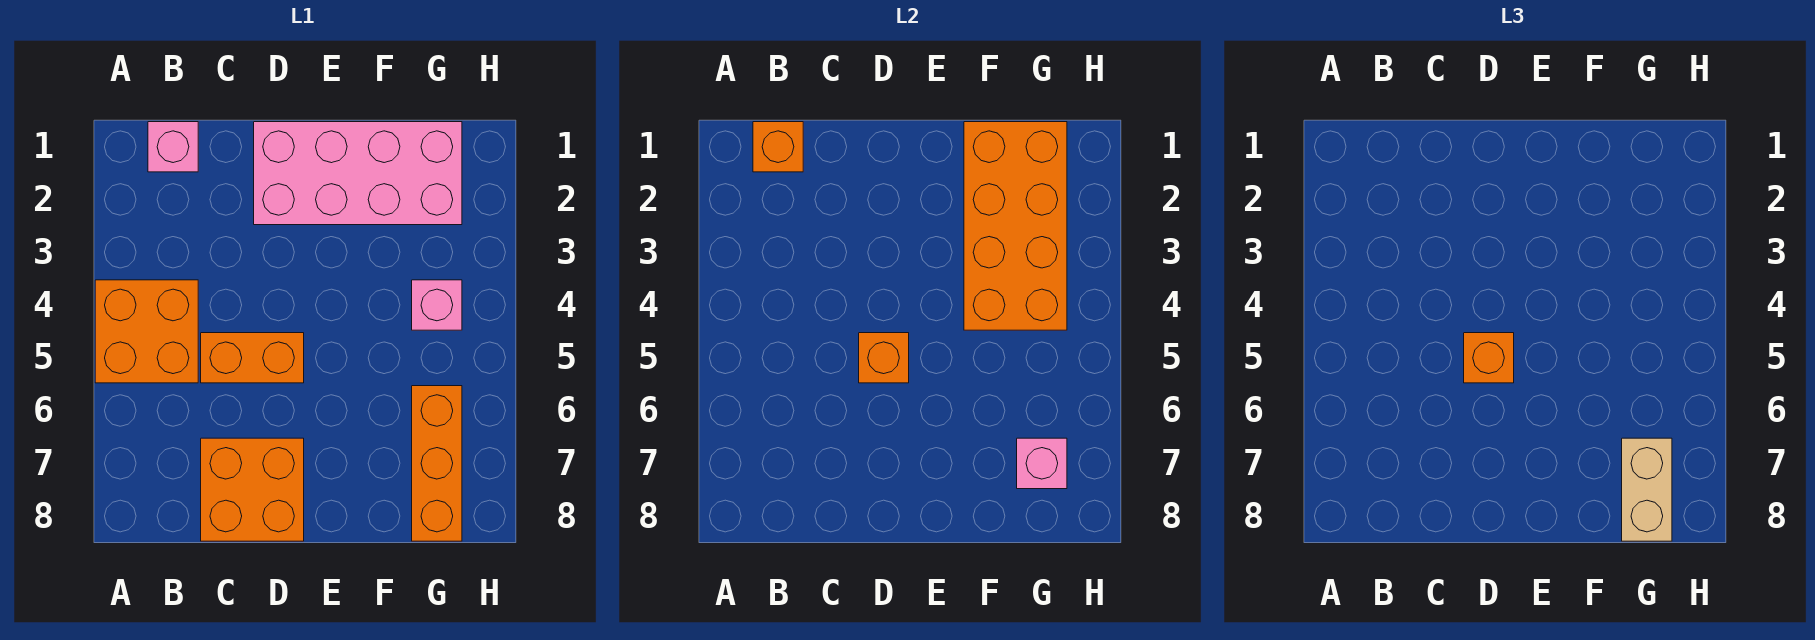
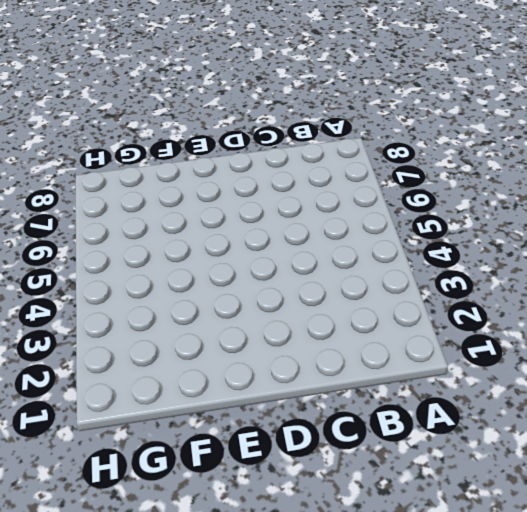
none -> orange brick A4:B5 level 1
none -> pink brick B1 level 1
none -> orange brick C5:D5 level 1

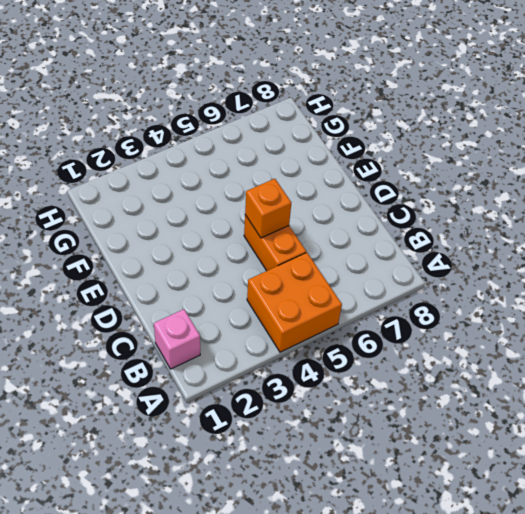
none -> orange brick C7:D8 level 1
none -> pink brick D1:G2 level 1
none -> pink brick G4 level 1

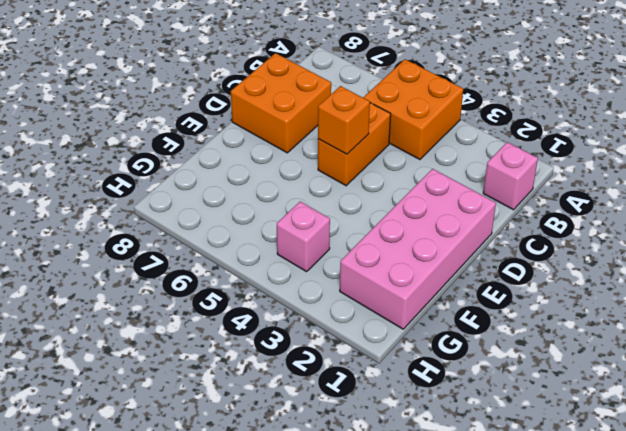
none -> orange brick G6:G8 level 1
none -> orange brick B1 level 2
none -> orange brick F1:G4 level 2

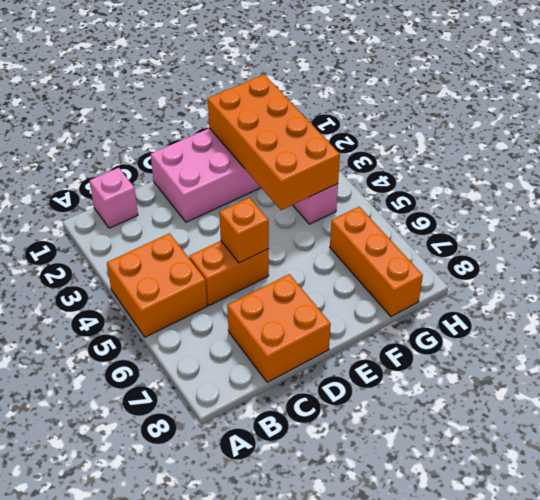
none -> orange brick B1 level 2
none -> pink brick G7 level 2
none -> orange brick D5 level 3

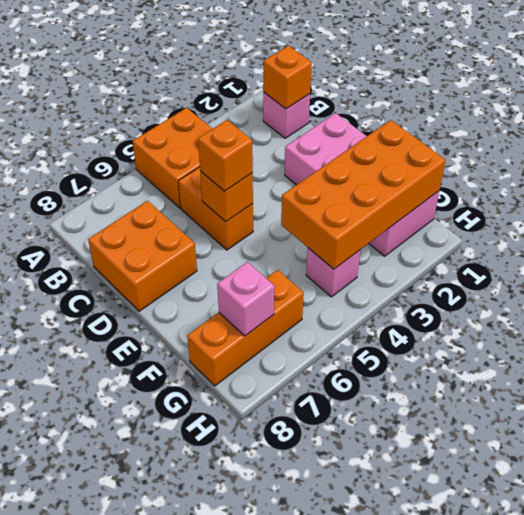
none -> tan brick G7:G8 level 3

